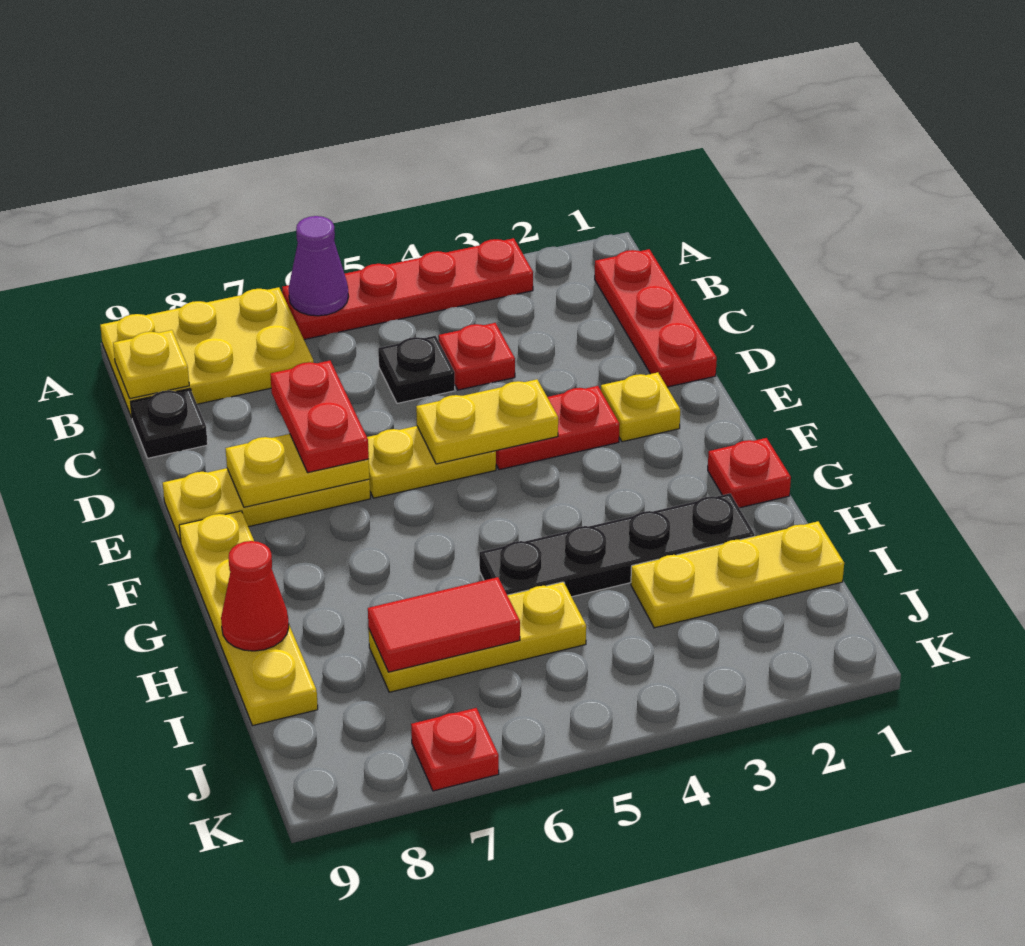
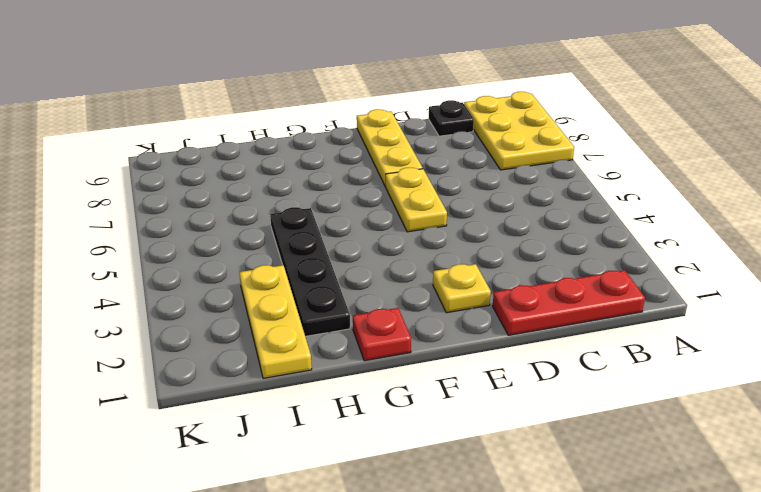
none -> red plate A3:A6 level 1
none -> red plate C4 level 1
none -> black plate C5 level 1

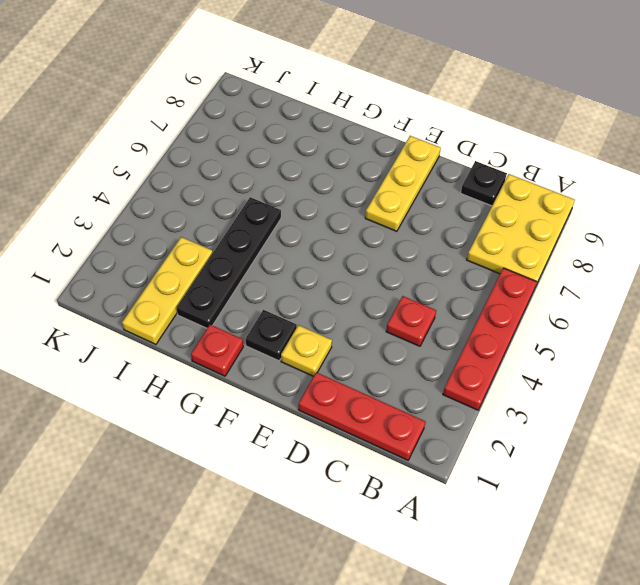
black plate F2 level 1 -> black plate C5 level 1
none -> red plate E3:E4 level 1
none -> yellow plate E5:E6 level 1
none -> yellow plate F9:I9 level 1

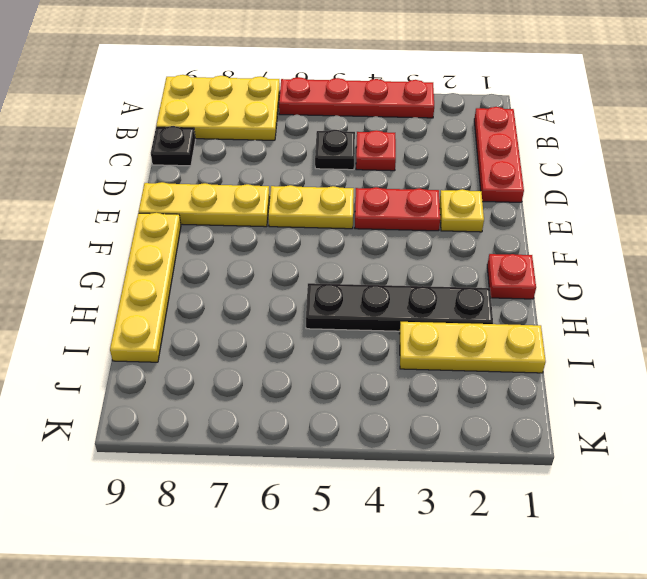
none -> yellow plate I5:I7 level 1
none -> red plate K7 level 1
none -> purple cone A6 level 2

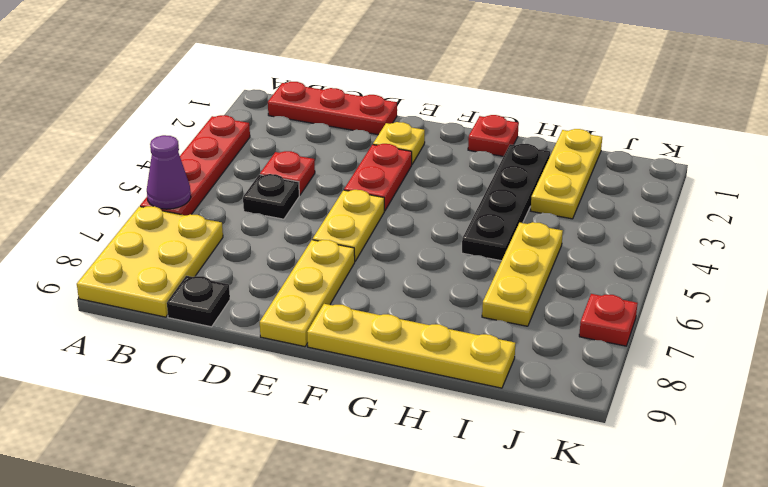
none -> yellow plate B9 level 2
none -> yellow plate E4:E5 level 2
none -> yellow plate E7:E8 level 2

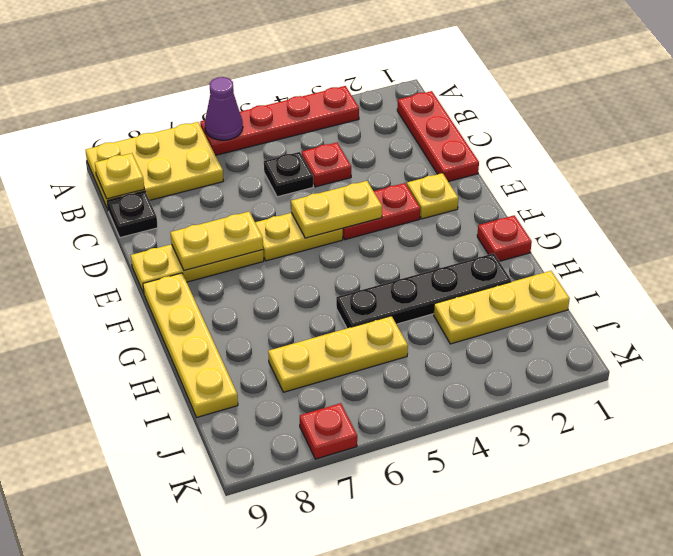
none -> red cone H9 level 2
none -> red tile I6:I7 level 2
none -> red plate D7:E7 level 3

